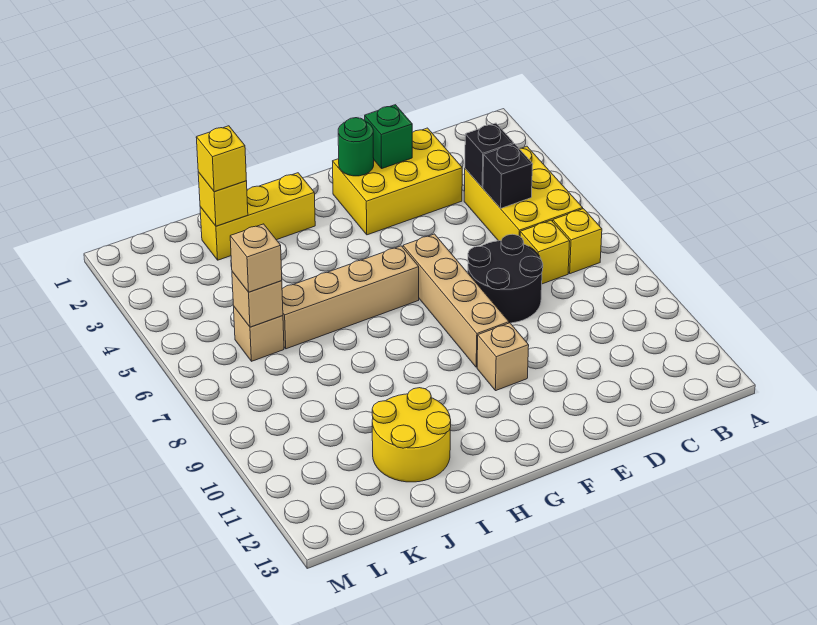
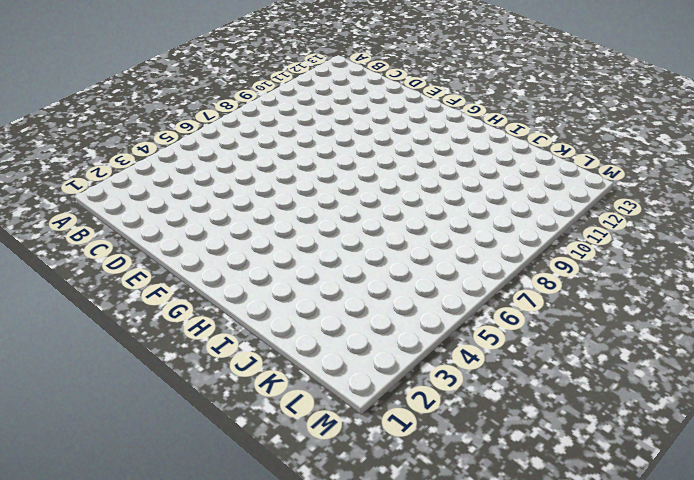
none -> yellow brick B4:C6 level 1
none -> yellow brick B7 level 1
none -> yellow brick C7 level 1

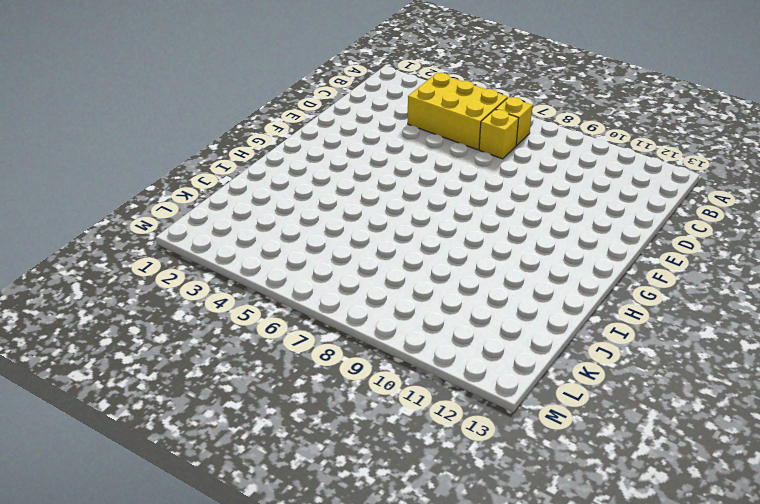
none -> yellow brick D2:F3 level 1
none -> black round brick D7:E8 level 1
none -> tan brick F6:F9 level 1

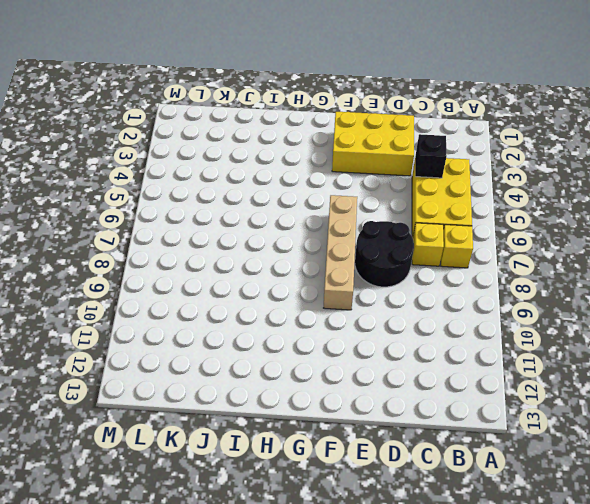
none -> tan brick F10 level 1
none -> tan brick G6:J6 level 1
none -> yellow brick H2:J2 level 1

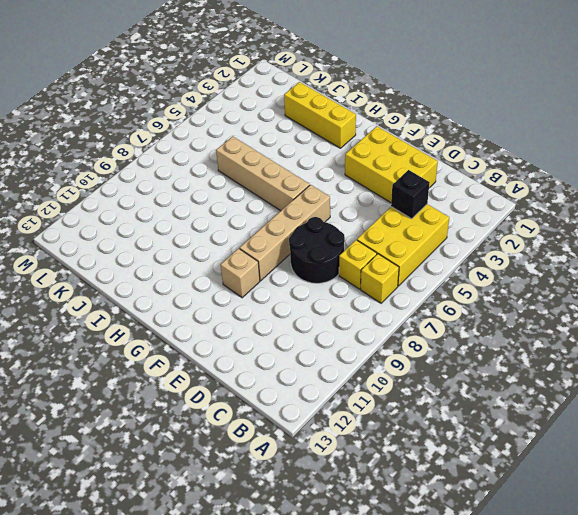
none -> yellow round brick I11:J12 level 1
none -> tan brick K6 level 1
none -> black brick C5 level 2

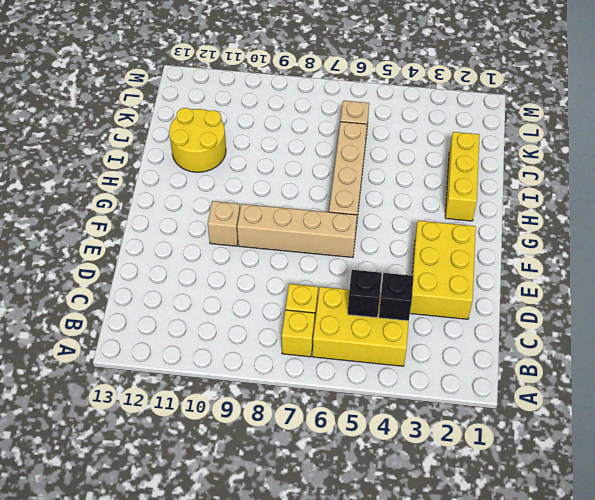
none -> black round brick D7:E8 level 1
none -> green brick E2 level 2
none -> green round brick F2 level 2

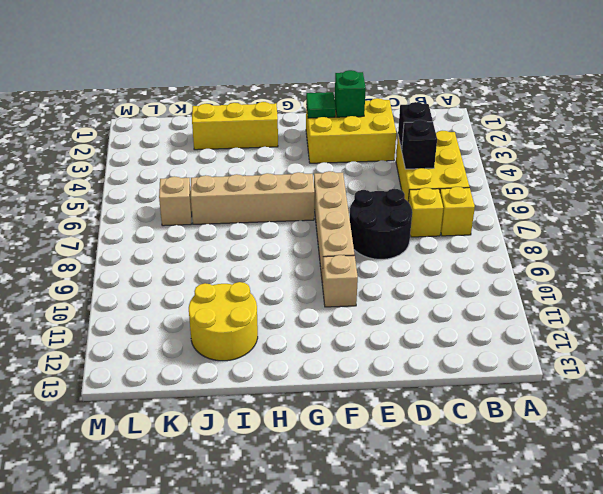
green tile F2 level 2 -> green round brick F2 level 2
none -> yellow brick J2 level 2
none -> tan brick K6 level 2
none -> yellow brick J2 level 3

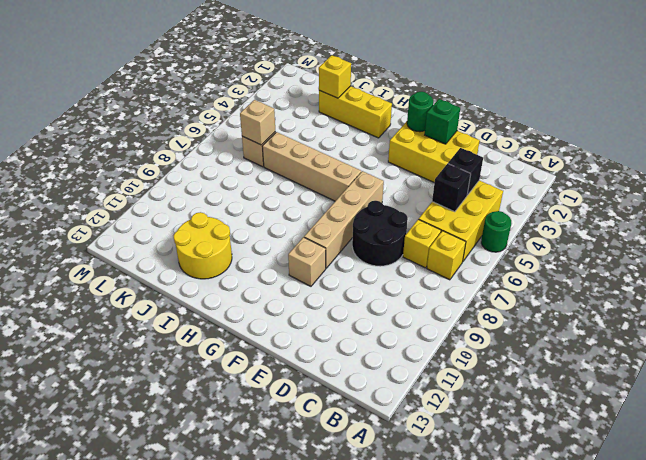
green round brick A5 level 1 -> none
none -> yellow brick J2 level 3
none -> tan brick K6 level 3

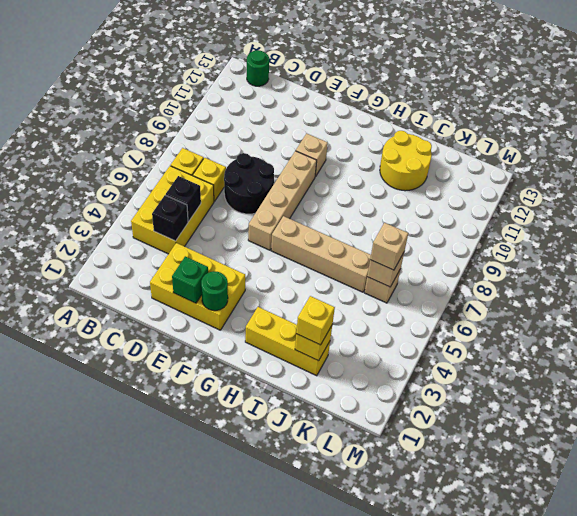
green round brick B13 level 1 -> none

